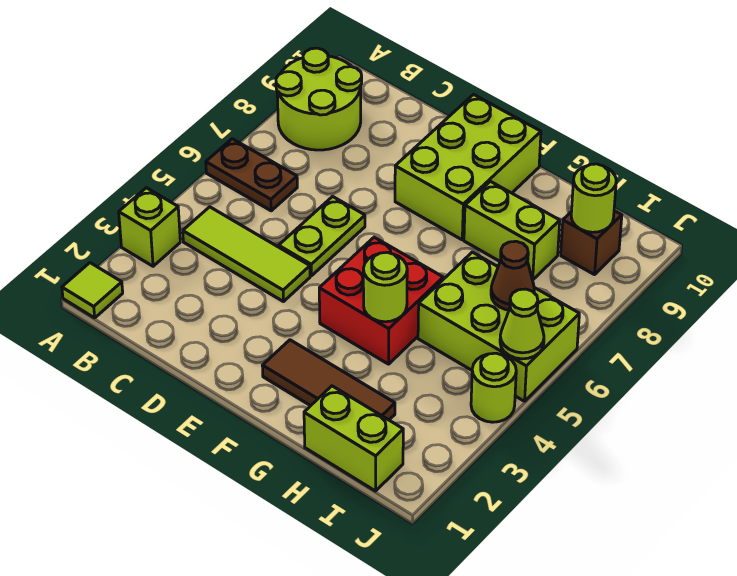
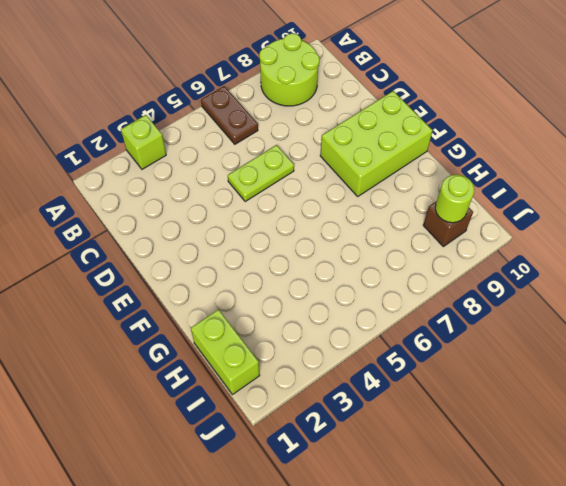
none -> lime tile A1 level 1
none -> lime tile B4:D4 level 1
none -> brown tile F2:H2 level 1

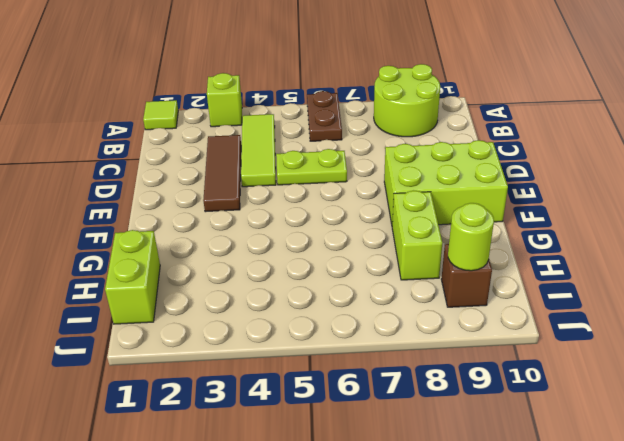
brown tile C3:E3 level 1 -> brown tile F2:H2 level 1
none -> red brick F4:G5 level 1
none -> lime brick H5:J6 level 1
none -> lime round brick J4 level 1

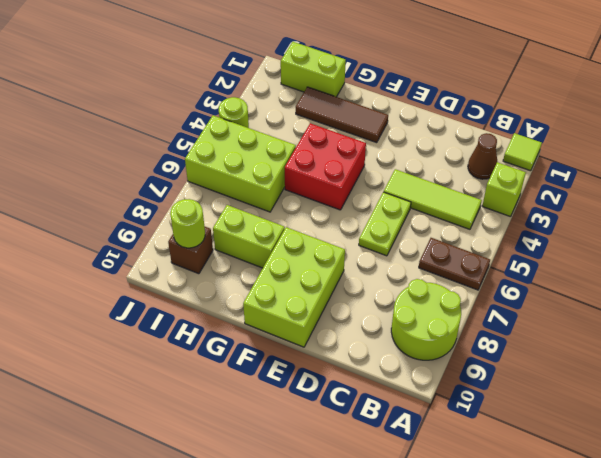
brown cone B2 level 1 -> brown cone I6 level 2
none -> lime round brick G4 level 2
none -> lime cone J5 level 2

